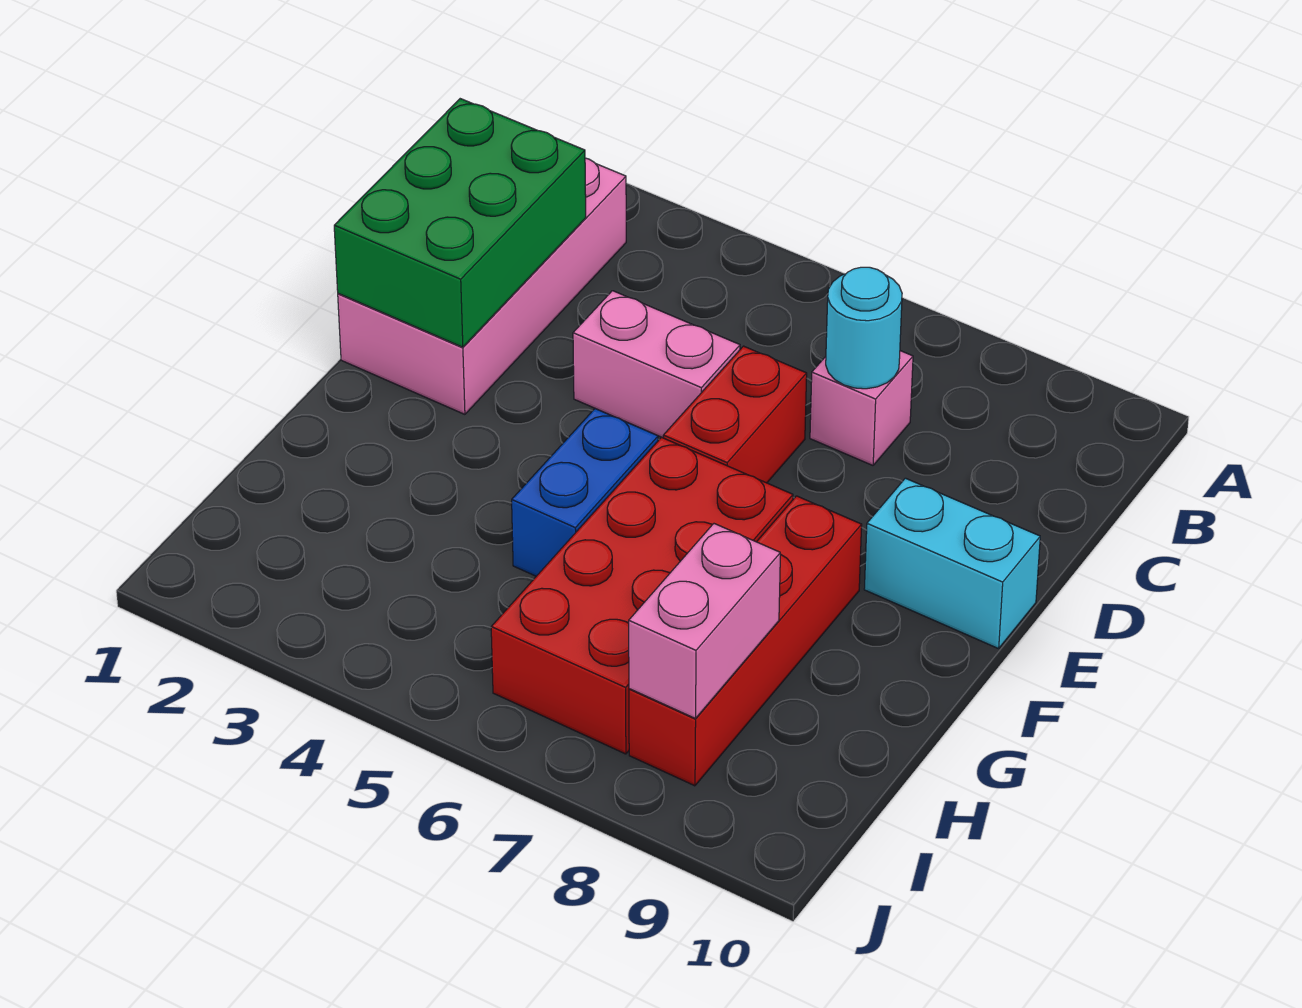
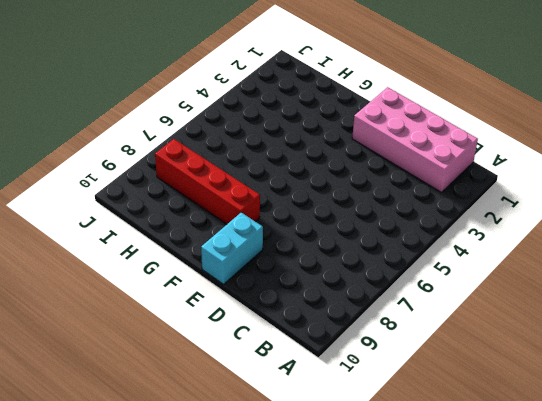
none -> pink brick C7 level 1
none -> pink brick D4:D5 level 1

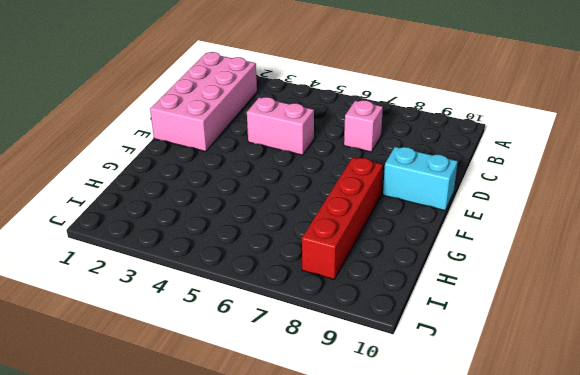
none -> red brick D6:E6 level 1
none -> blue brick F5:G5 level 1

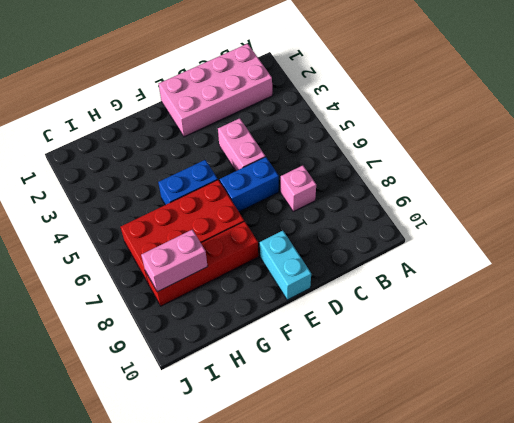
blue brick D6:E6 level 1 -> red brick D6:E6 level 1
none -> green brick C1:E2 level 2
none -> cyan round brick C7 level 2

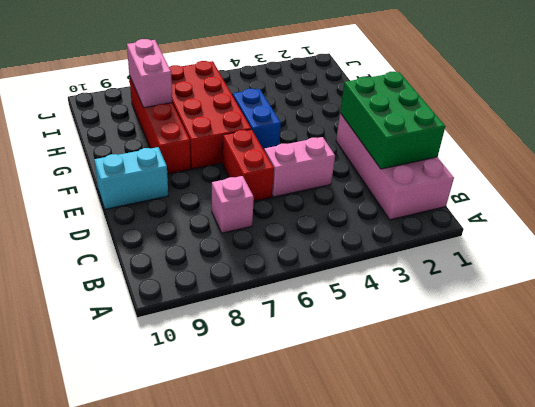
none -> cyan round brick C7 level 2

